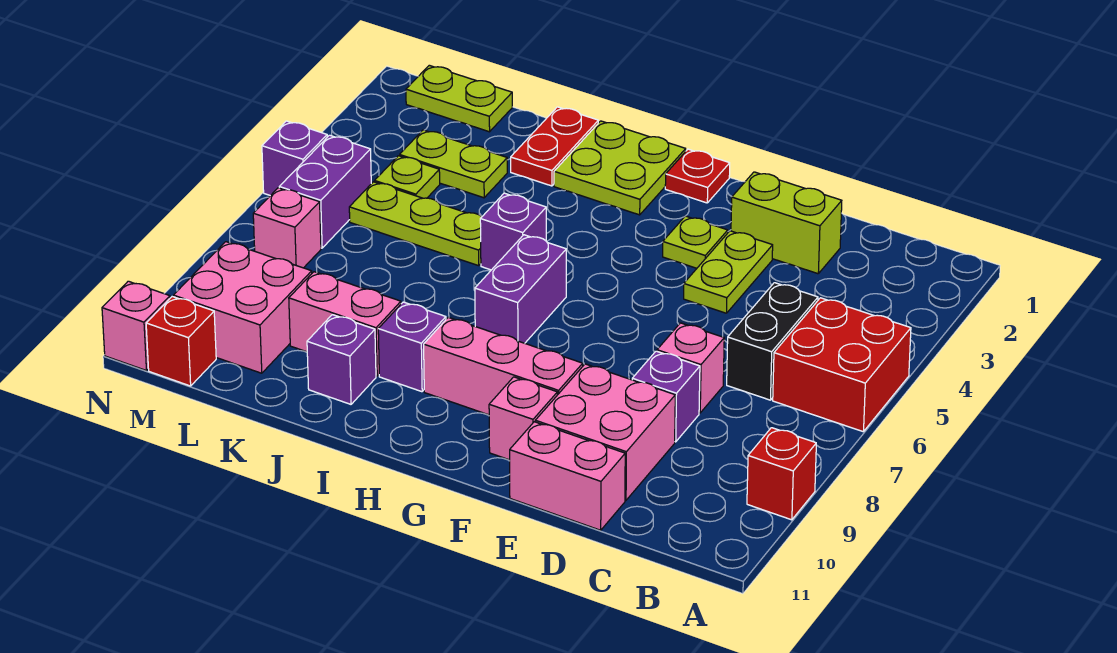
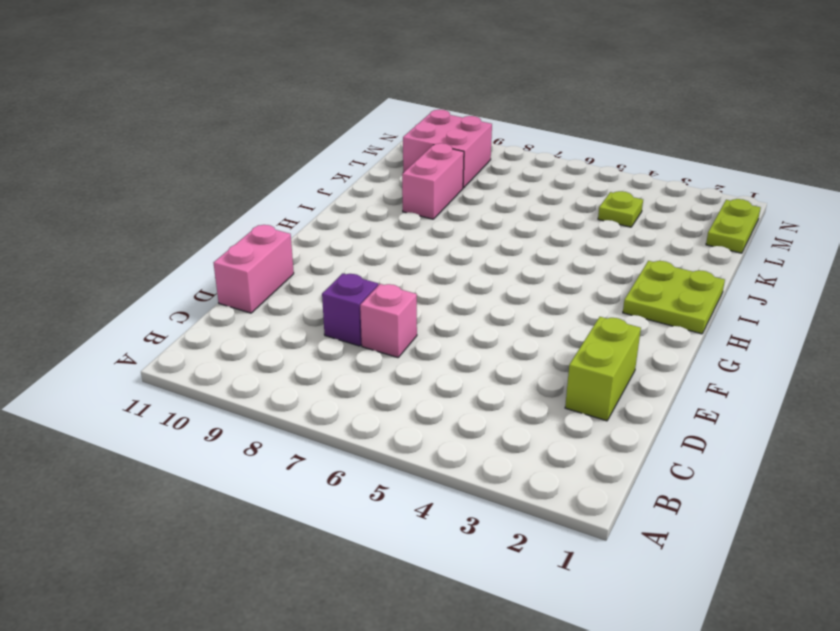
none -> red brick A5:B6 level 1
none -> red brick A9 level 1
none -> black brick C5:C6 level 1
none -> pink brick D9:E10 level 1

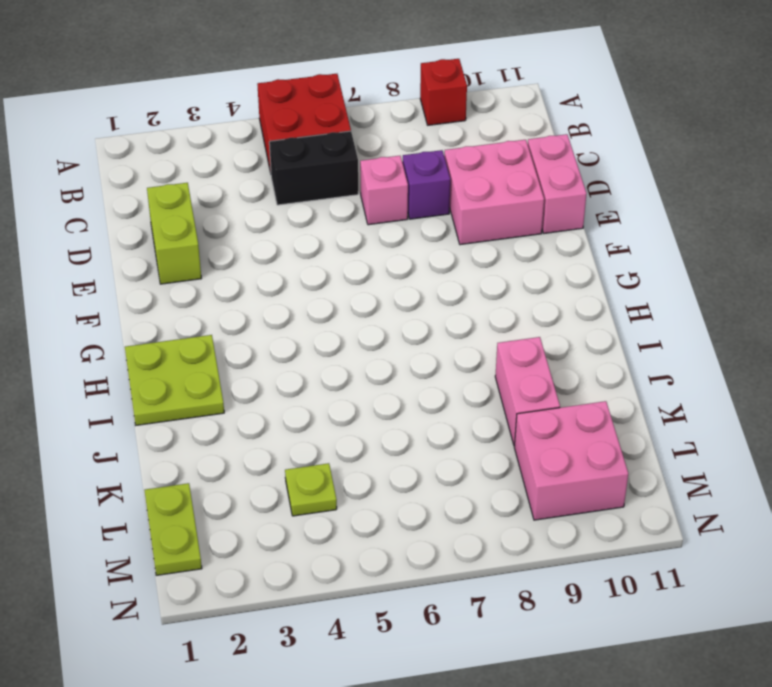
none -> lime plate E3:E4 level 1
none -> lime plate F3 level 1
none -> pink brick F9:H9 level 1
none -> pink brick F10 level 1

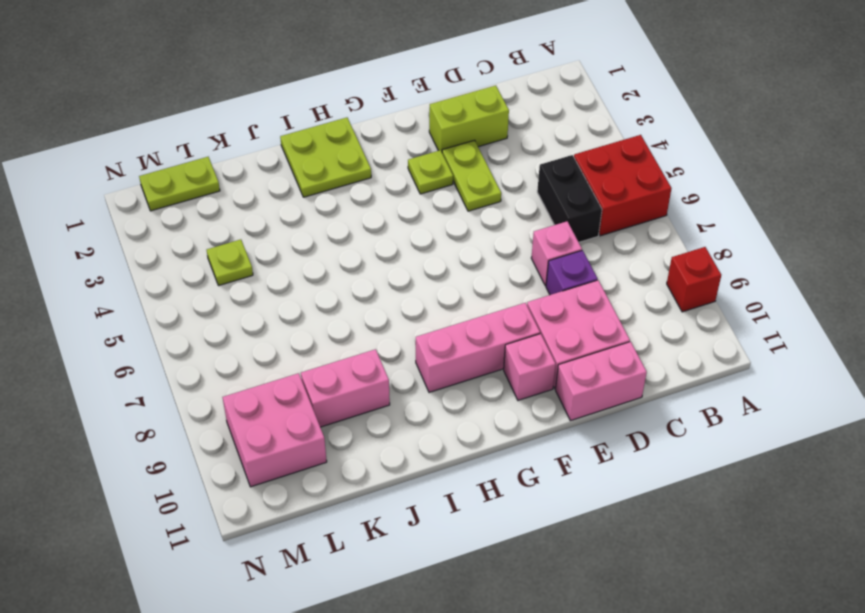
none -> red plate G1 level 1
none -> purple brick H6:H7 level 1
none -> purple brick I5 level 1
none -> purple brick I9 level 1

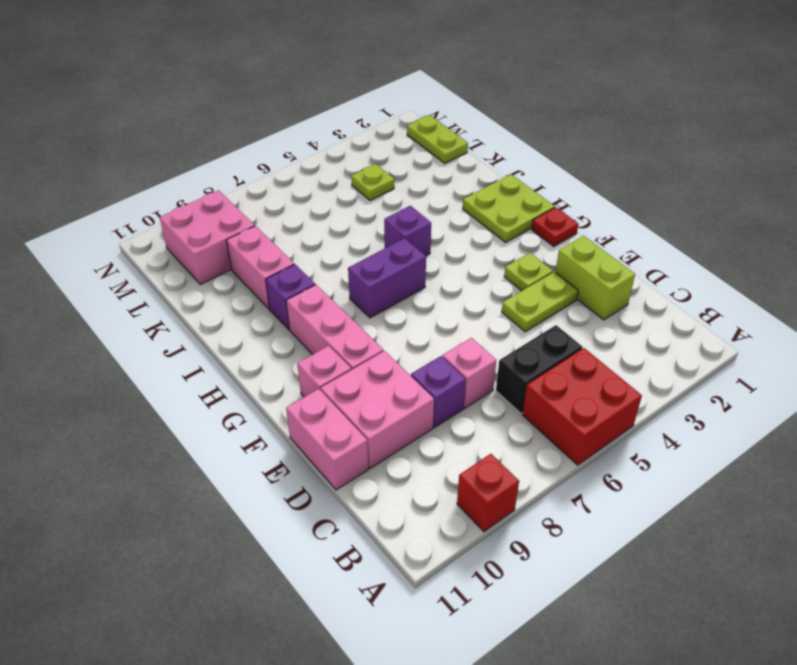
none -> red plate J1:J2 level 1
none -> lime plate J5:L5 level 1
none -> purple brick J10 level 1
none -> lime plate K3:L3 level 1

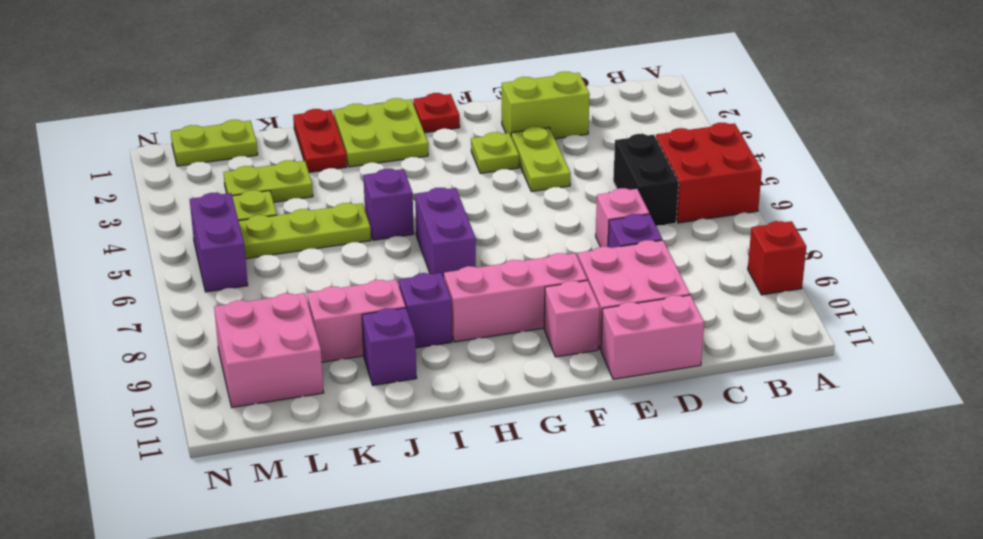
none -> pink brick M7 level 1
none -> red brick M11 level 1
none -> purple brick N5 level 1
none -> pink brick N11 level 1

